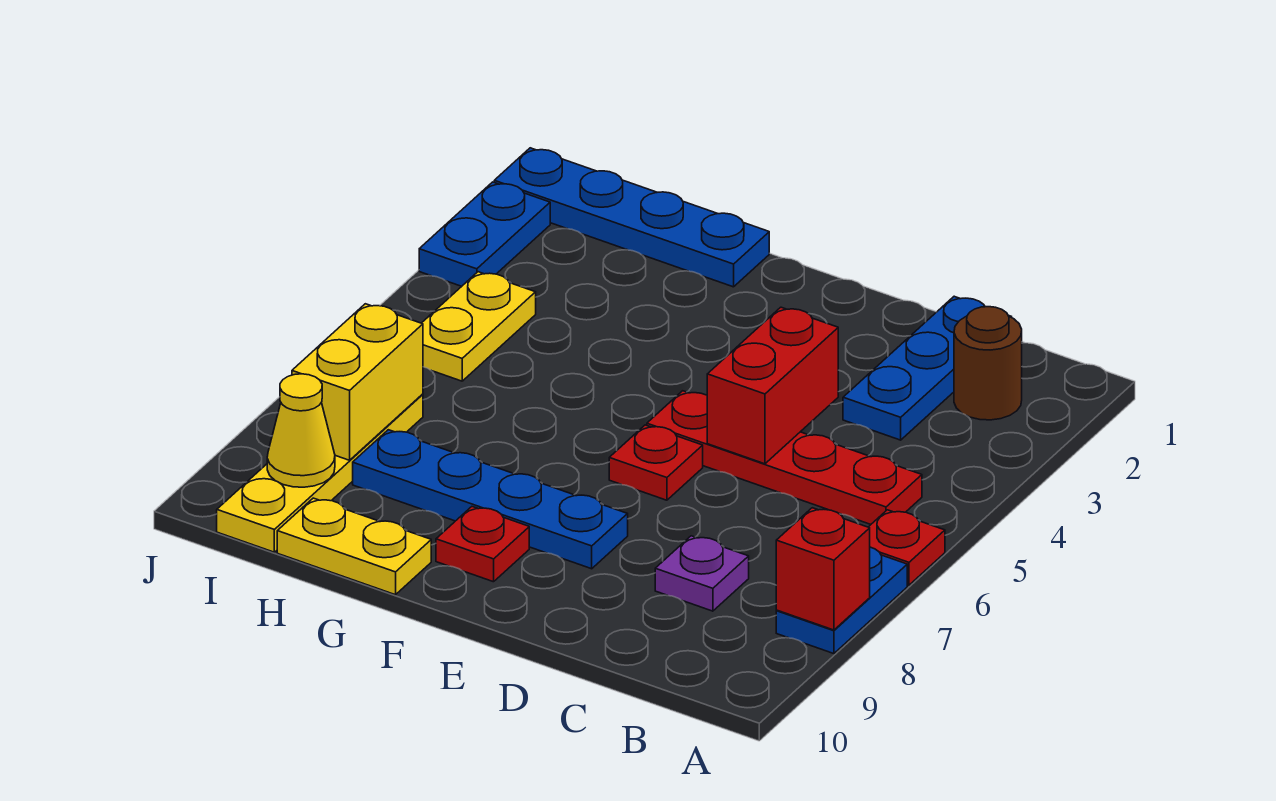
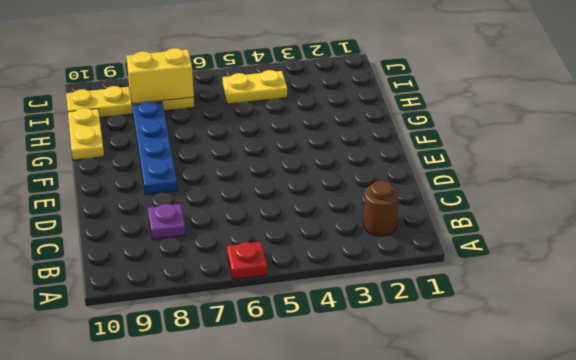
none -> blue plate A7:A8 level 1
none -> red plate B5:E5 level 1
none -> blue plate C1:C3 level 1

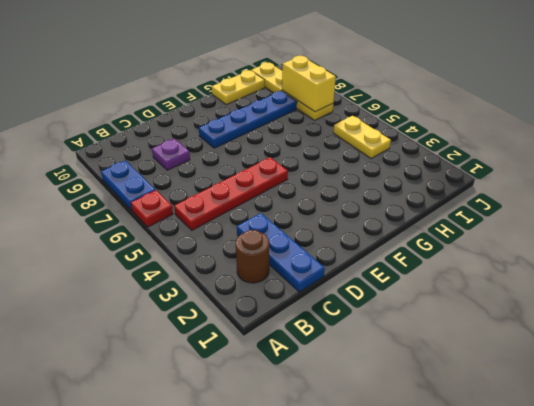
none -> red plate E6 level 1
none -> red plate F9 level 1
none -> blue plate G1:J1 level 1

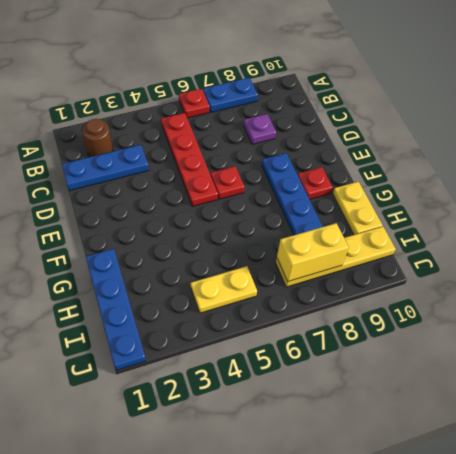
none -> blue plate J2:J3 level 1
none -> red brick A8 level 2
none -> red brick D4:D5 level 2

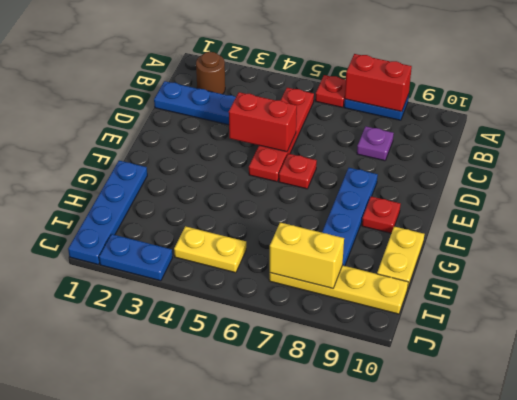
red brick A7:A8 level 2 -> red brick A8 level 2
none -> yellow cone I9 level 2

